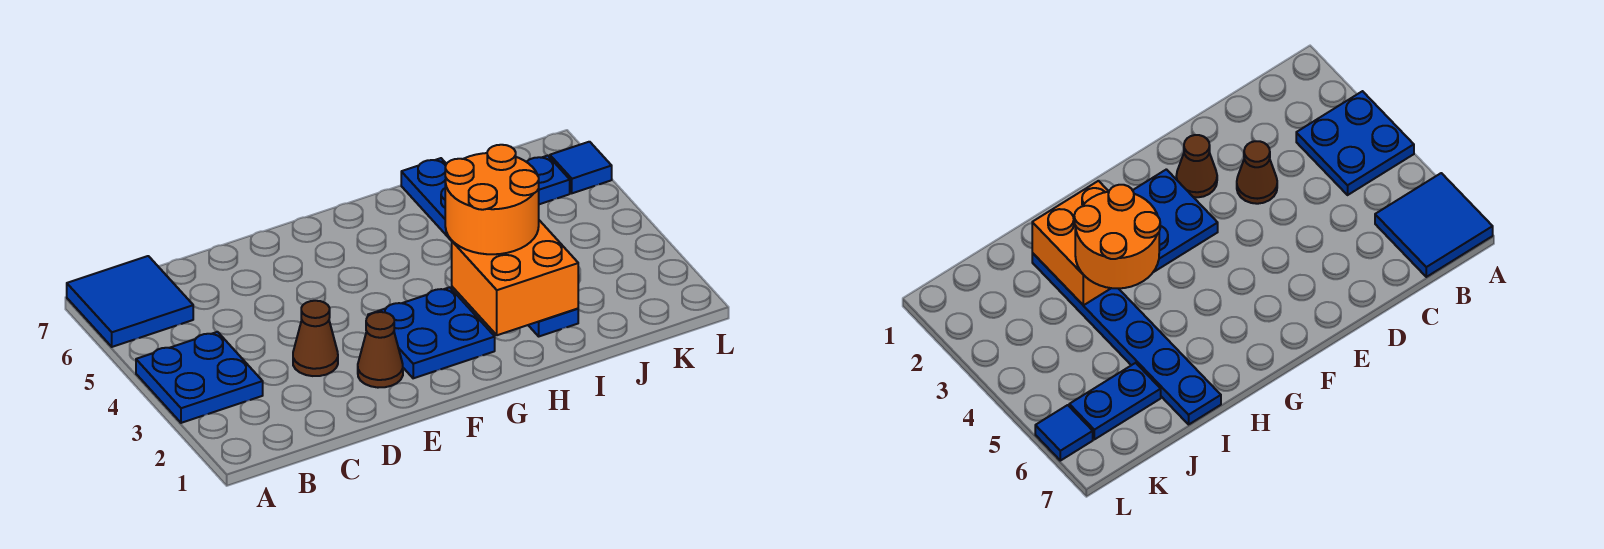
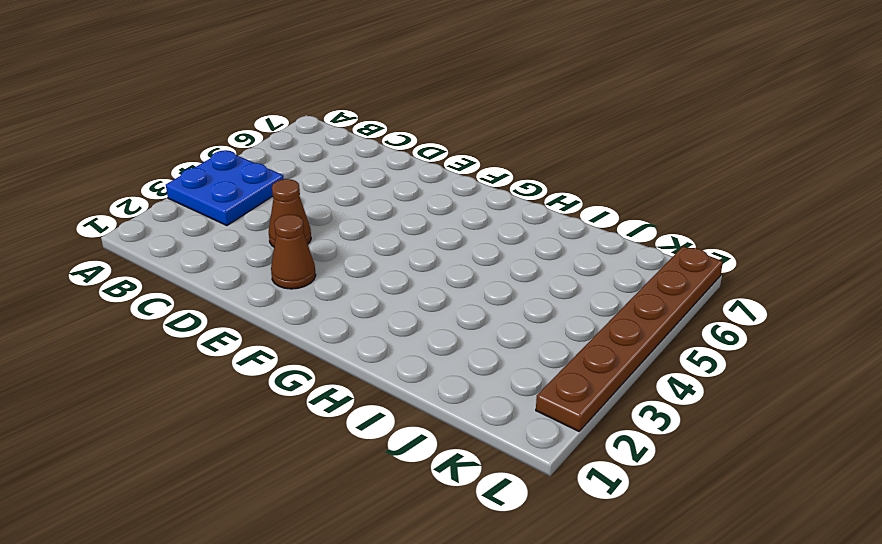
brown plate L2:L7 level 1 -> blue tile L6 level 1
none -> blue tile A6:B7 level 1
none -> blue plate F2:G3 level 1

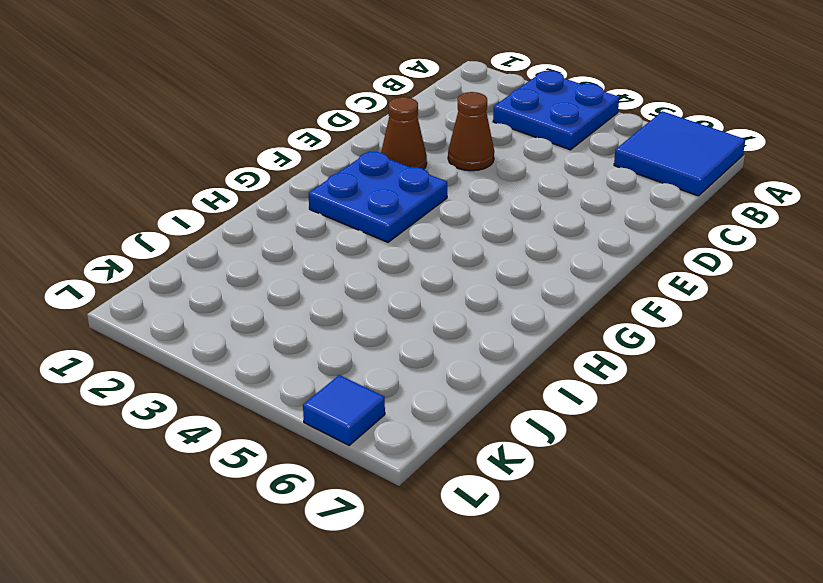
none -> blue plate I2:I7 level 1
none -> blue plate J6:K6 level 1

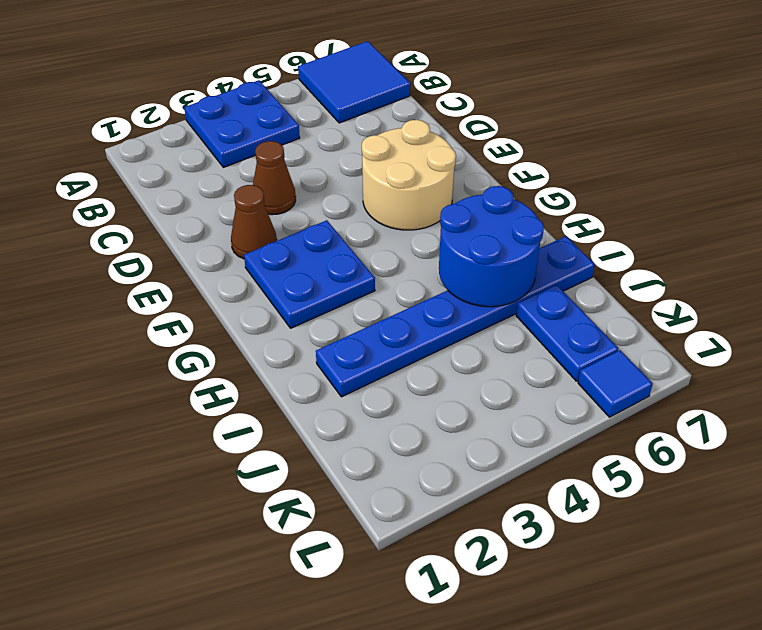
tan round brick E5:F6 level 1 -> none
blue round brick H5:I6 level 2 -> none
none -> orange brick H2:I3 level 2
none -> orange round brick H3:I4 level 3

